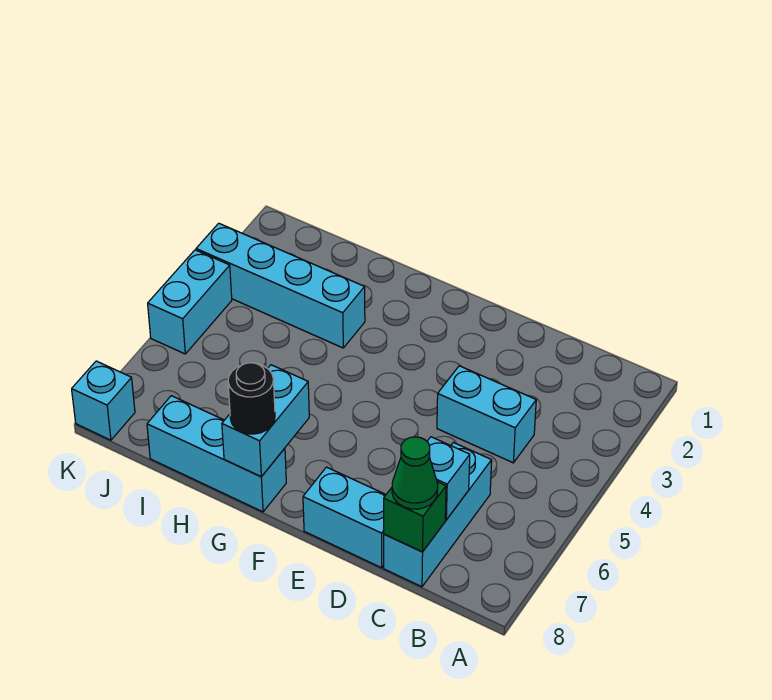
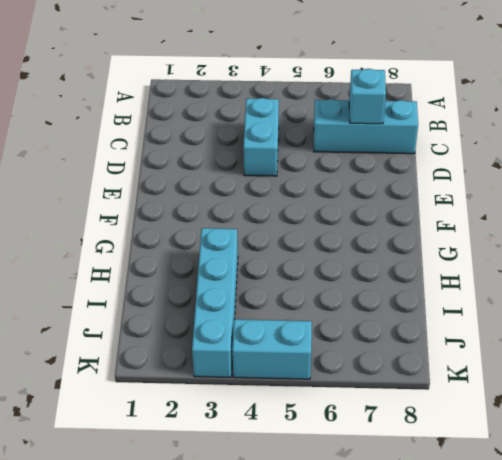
none -> cyan brick D8:E8 level 1
none -> cyan brick G8:I8 level 1
none -> cyan brick K8 level 1

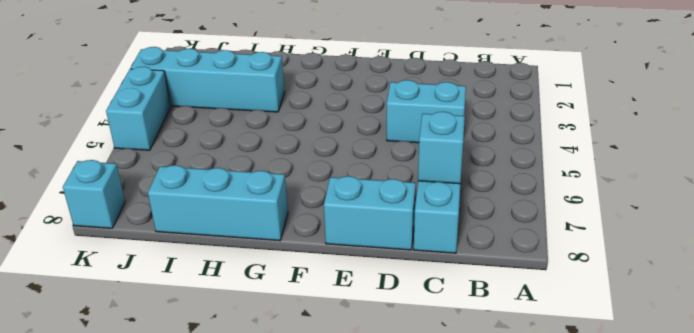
none -> green brick C8 level 2
none -> cyan brick G7:G8 level 2
none -> green cone C8 level 3

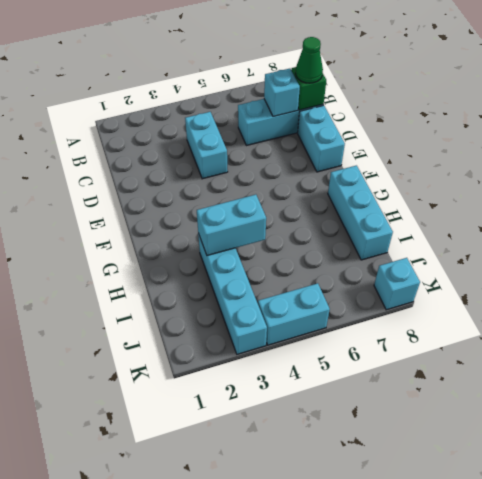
cyan brick H3:H4 level 2 -> cyan brick G7:G8 level 2
none -> black round brick G8 level 3

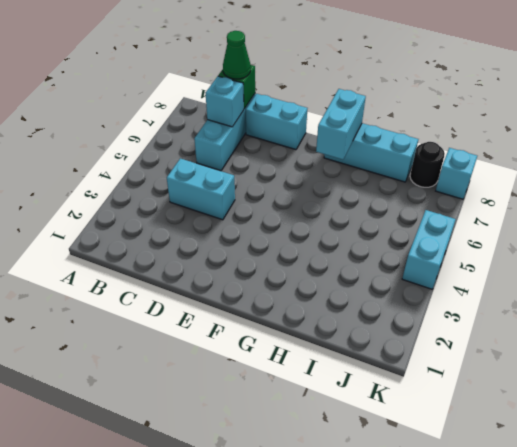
black round brick J8 level 1 -> black round brick G8 level 3
none -> cyan brick H3:K3 level 1

